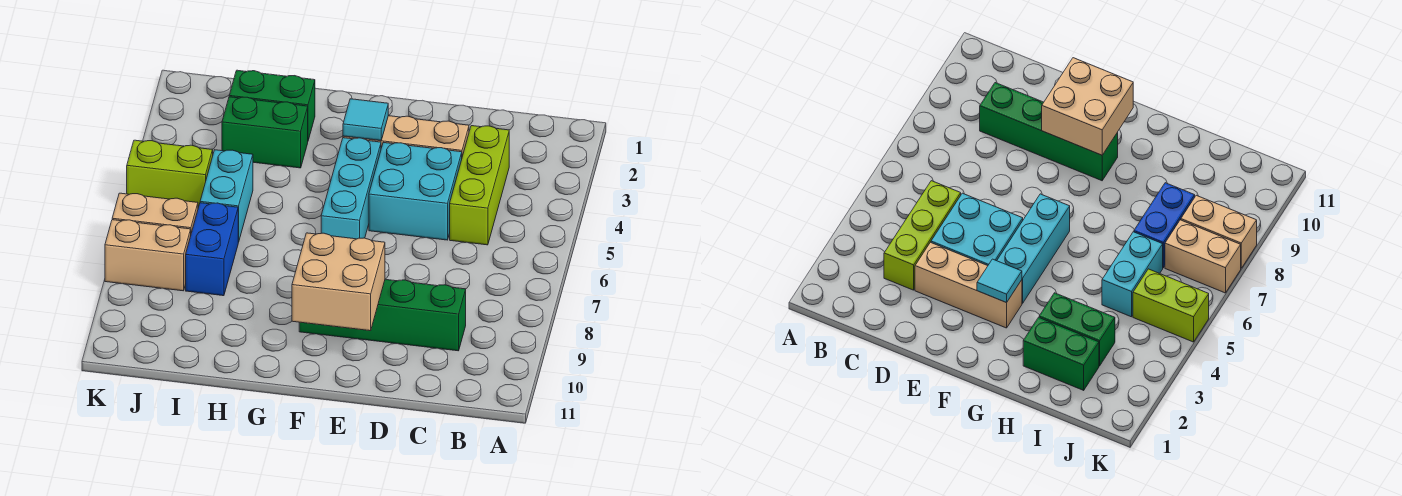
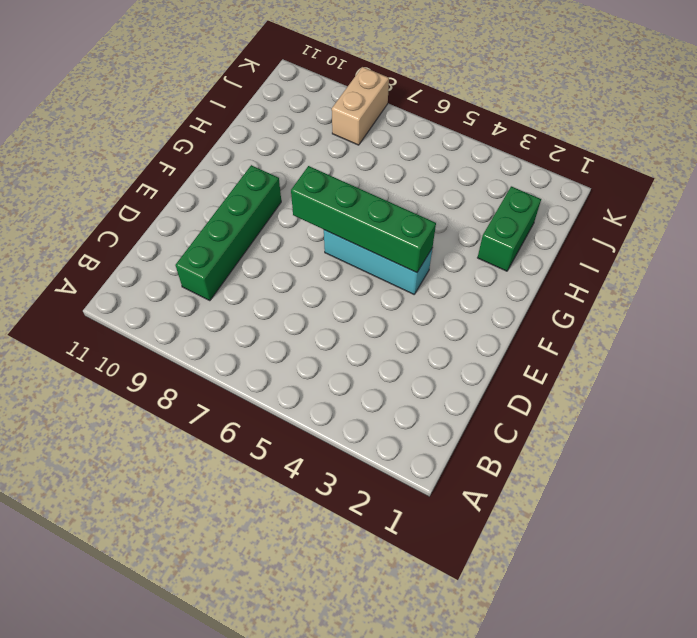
green brick F4:F7 level 2 -> none
none -> lime brick C3:C5 level 1
none -> tan brick D3:F3 level 1
none -> cyan brick D4:E5 level 1

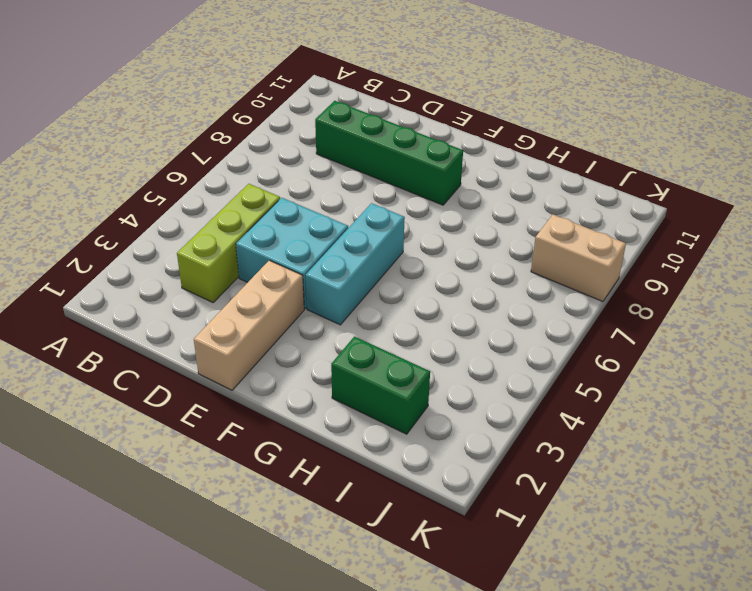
tan brick E1:E3 level 1 -> tan brick D3:F3 level 1
none -> green brick H3:I3 level 1
none -> cyan brick I5:I6 level 1
none -> blue brick I7:I8 level 1

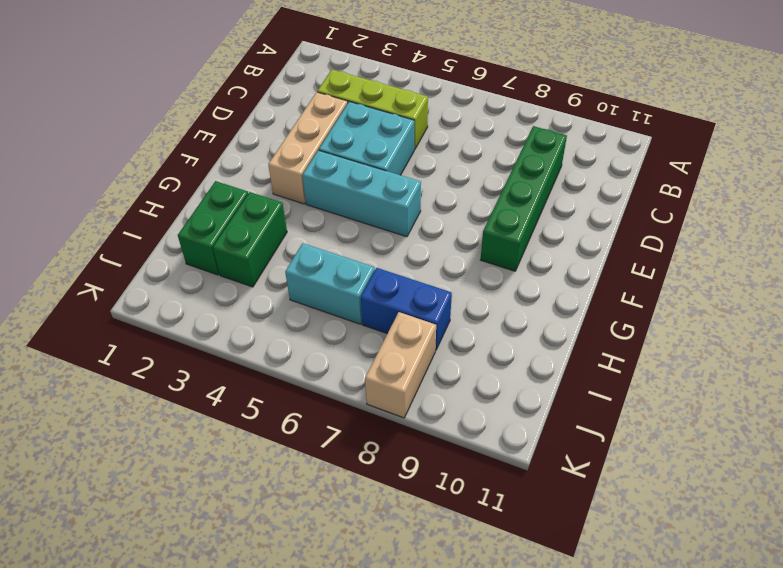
none -> lime brick J5:K5 level 1
none -> tan brick J7:K7 level 1
none -> tan brick E9:F10 level 2

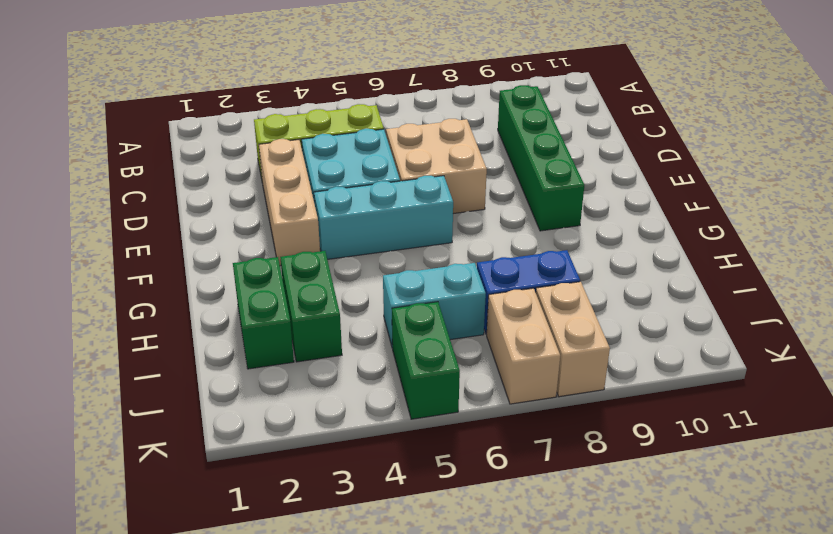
tan brick D6:E7 level 1 -> tan brick E9:F10 level 2
green brick J5:K5 level 1 -> lime brick J5:K5 level 1
none -> cyan tile F3 level 2

